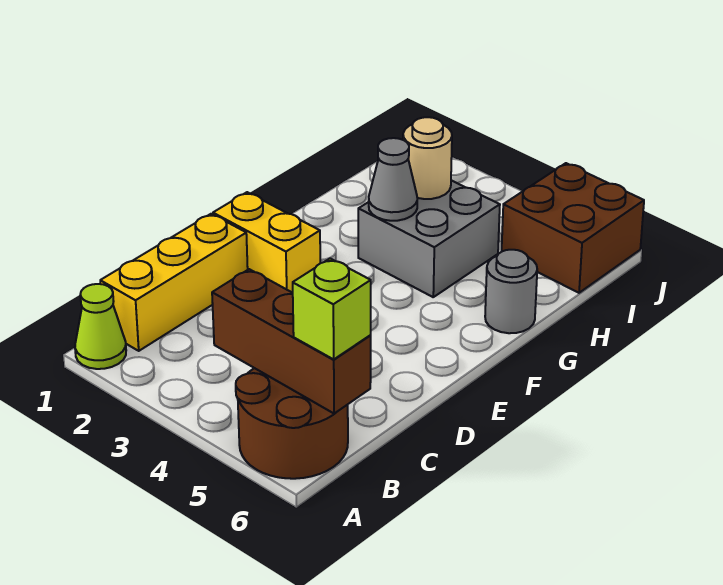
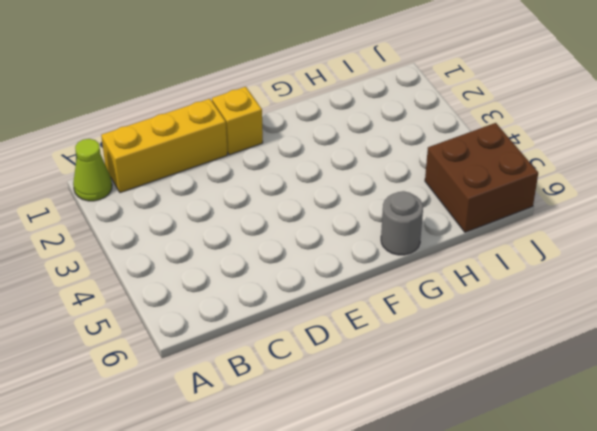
yellow brick E1 level 1 -> yellow brick E1:E2 level 1
none -> brown round brick A5:B6 level 1
none -> grey brick G3:H4 level 1

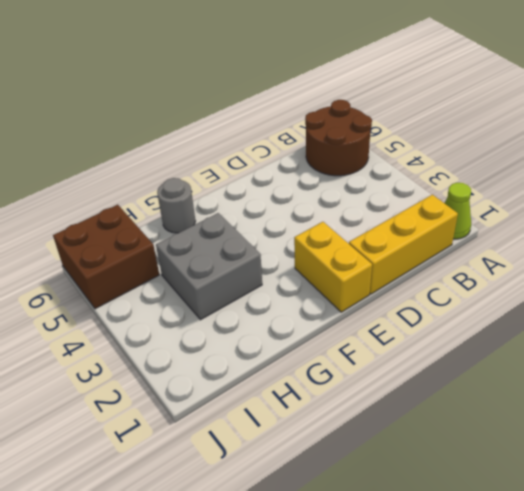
none -> brown brick B4:B6 level 2
none -> grey cone G3 level 2

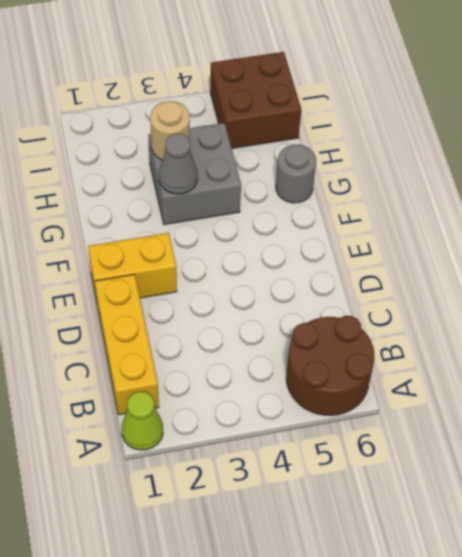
none -> brown brick B4:B6 level 2
none -> lime brick B6 level 3

